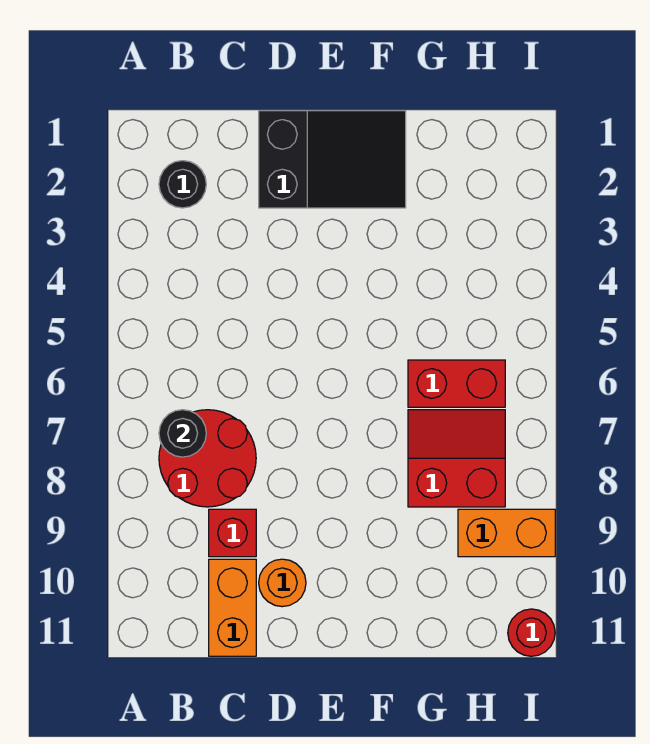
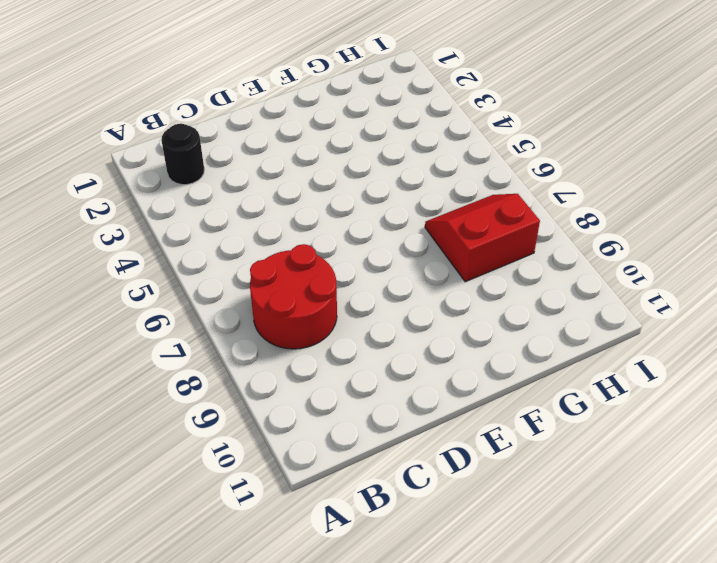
none -> red brick C9 level 1
none -> orange brick C10:C11 level 1

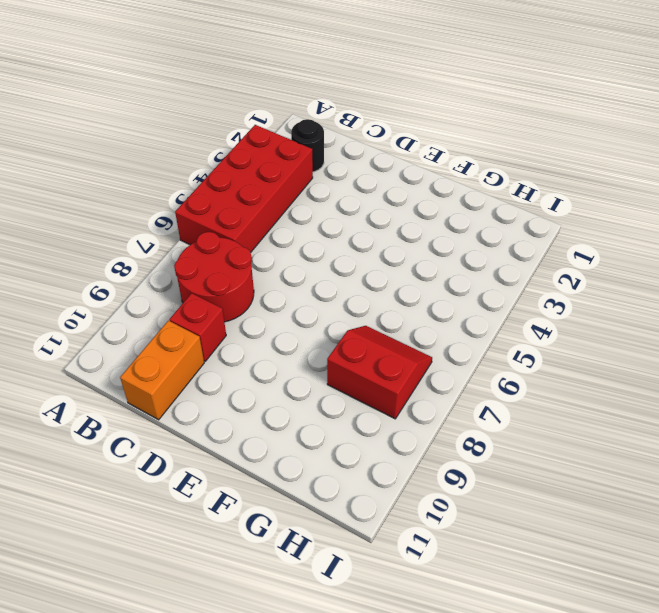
red brick A3:B6 level 1 -> none
none -> black slope D1:F2 level 1 top D
none -> orange round brick D10 level 1

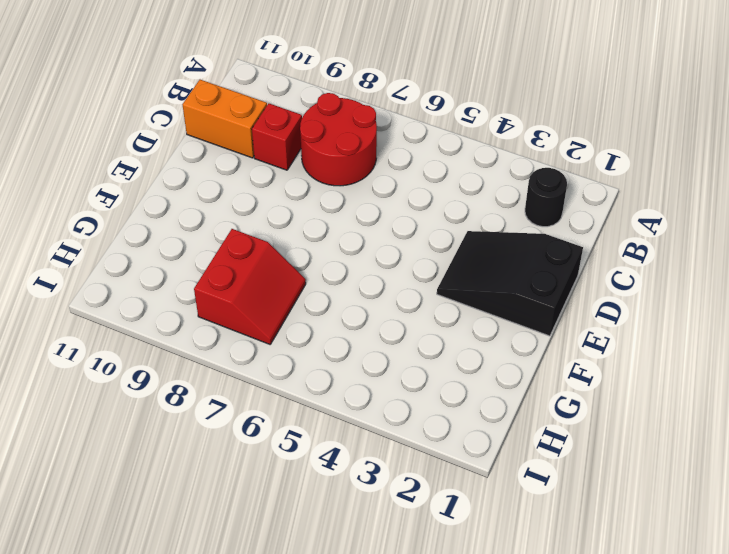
black slope D1:E3 level 1 top 1 -> black slope D1:F2 level 1 top D
none -> orange round brick D10 level 1
none -> red brick G6:H6 level 1

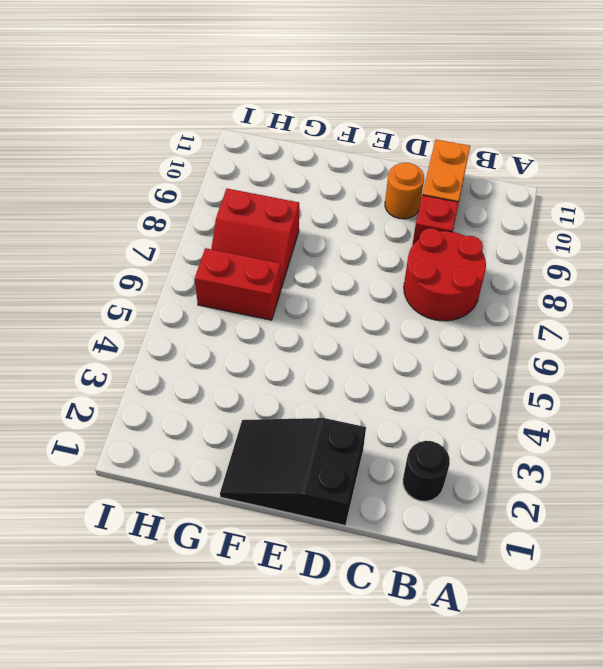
none -> orange brick H9:I9 level 1
none -> red round brick I11 level 1

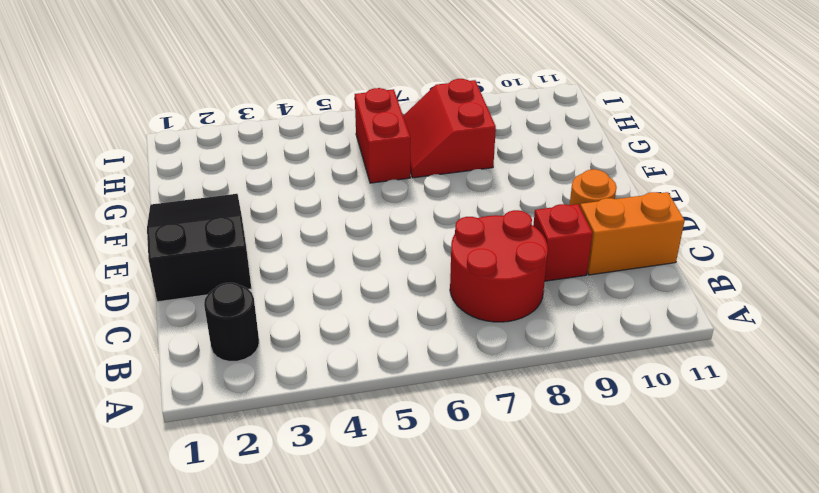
none -> orange brick H9:I9 level 1
none -> red round brick I11 level 1

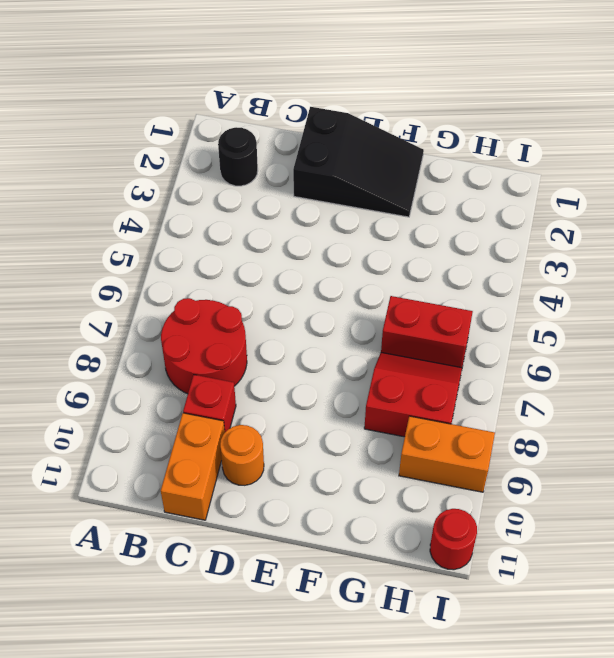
none -> black round brick B7 level 2

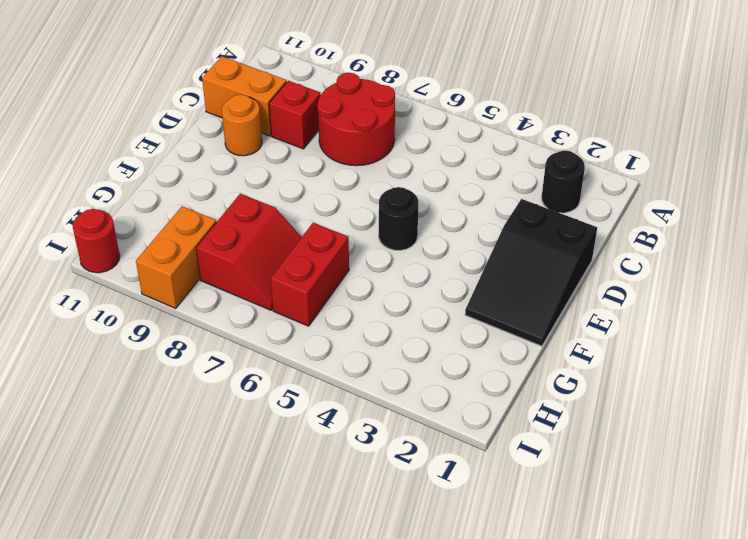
black round brick E5 level 1 -> black round brick B7 level 2

